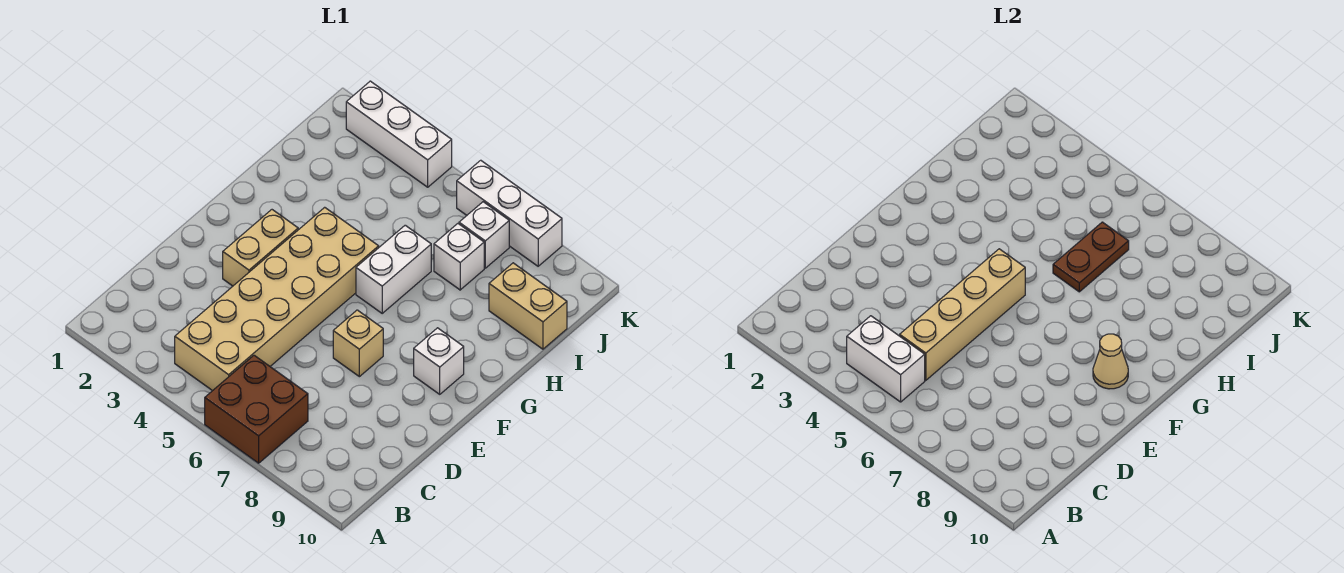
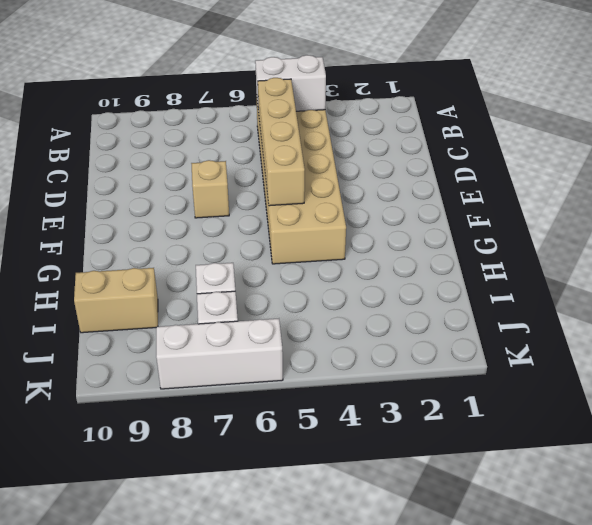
none -> brown brick A6:B7 level 1
none -> tan brick E3:F3 level 1
none -> white brick F9 level 1

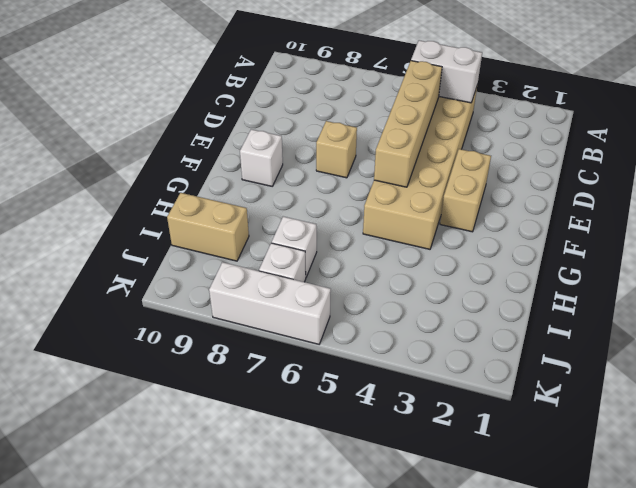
none -> brown brick A6:B7 level 1
none -> white brick G6:H6 level 1
none -> white brick K2:K4 level 1

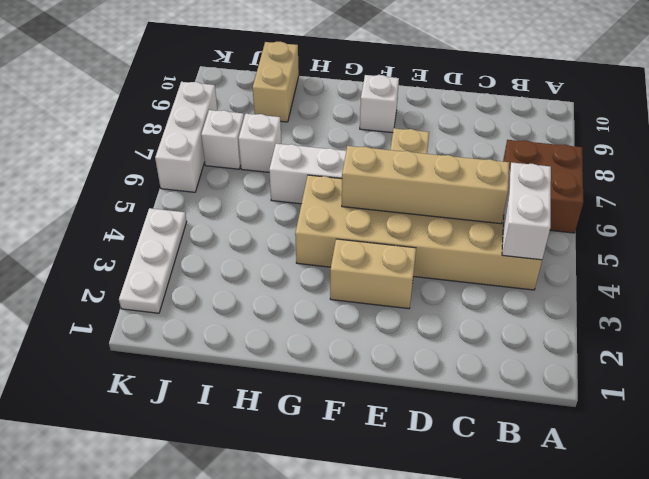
white plate K2:K4 level 1 -> white brick K2:K4 level 1
none -> tan cone F9 level 2
none -> brown plate H6:I6 level 2

